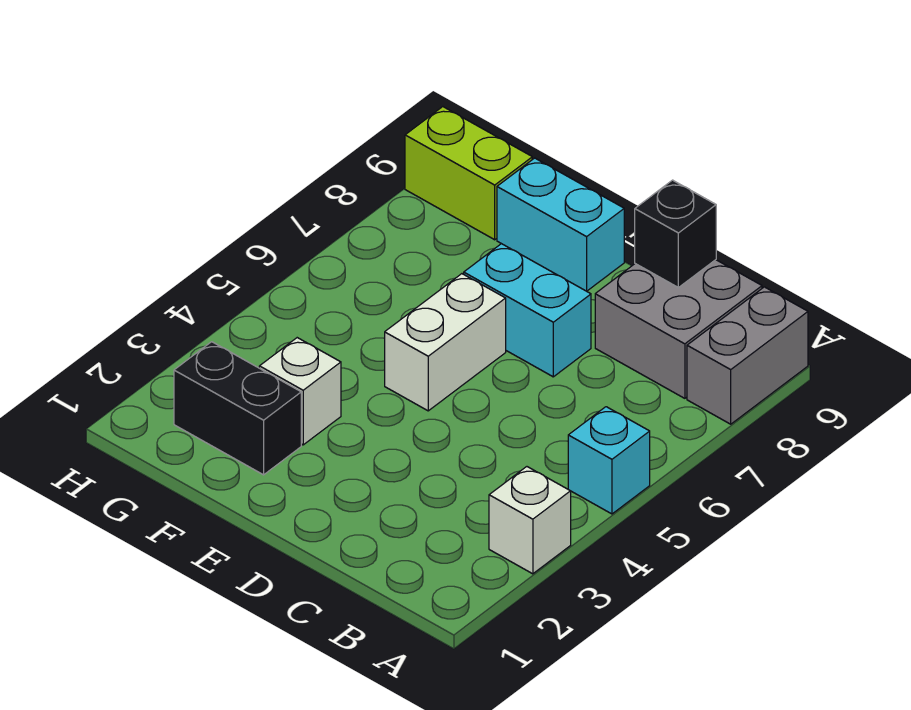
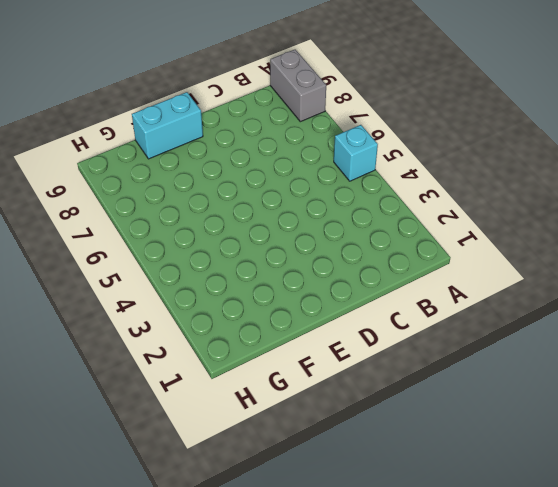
none -> white brick A3 level 1
none -> grey brick B8:C9 level 1

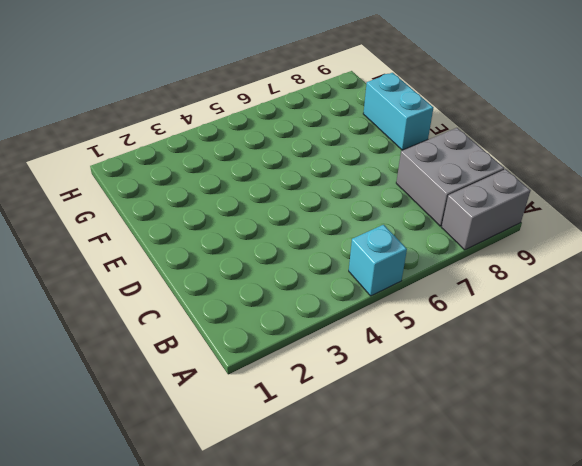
none -> white brick A3 level 1
none -> cyan brick D7:E7 level 1

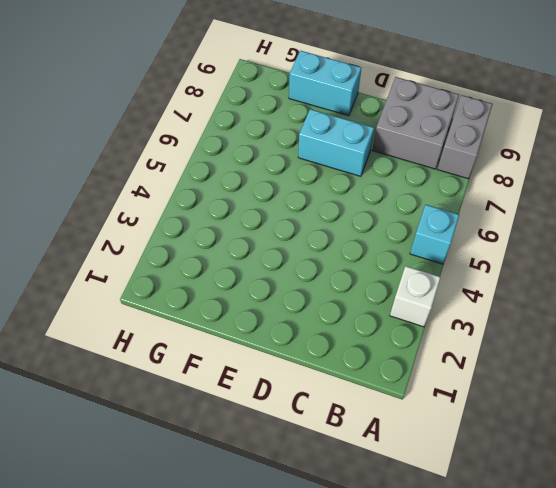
none -> white brick E5:E6 level 1
none -> black brick F2:G2 level 1

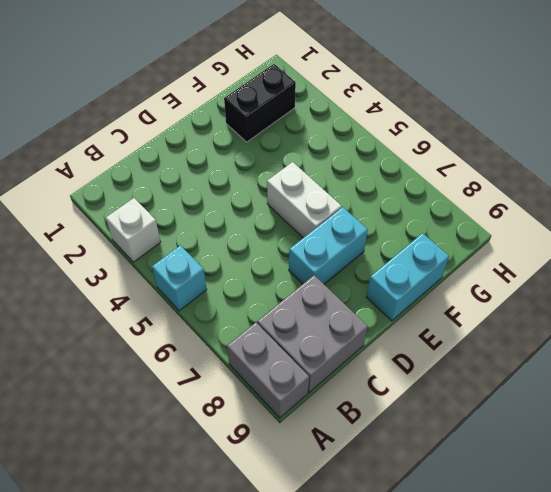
none -> white brick F3 level 1
none -> lime brick G9:H9 level 1

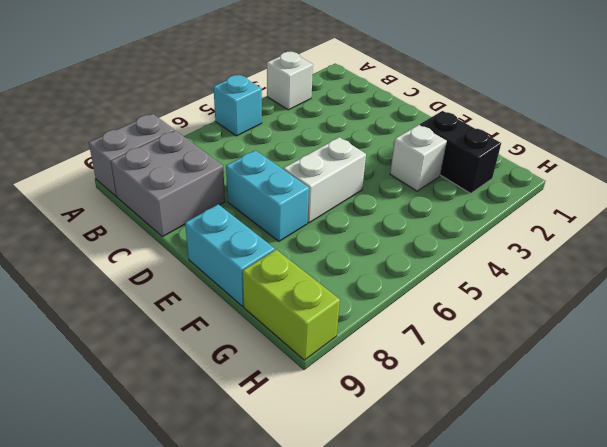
none -> black brick C9 level 2

